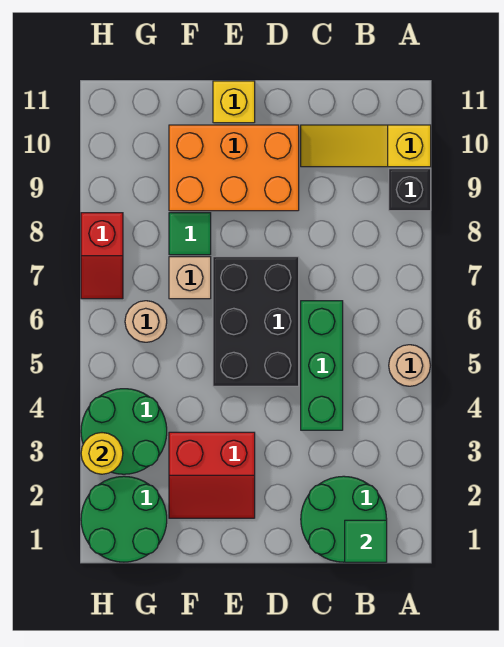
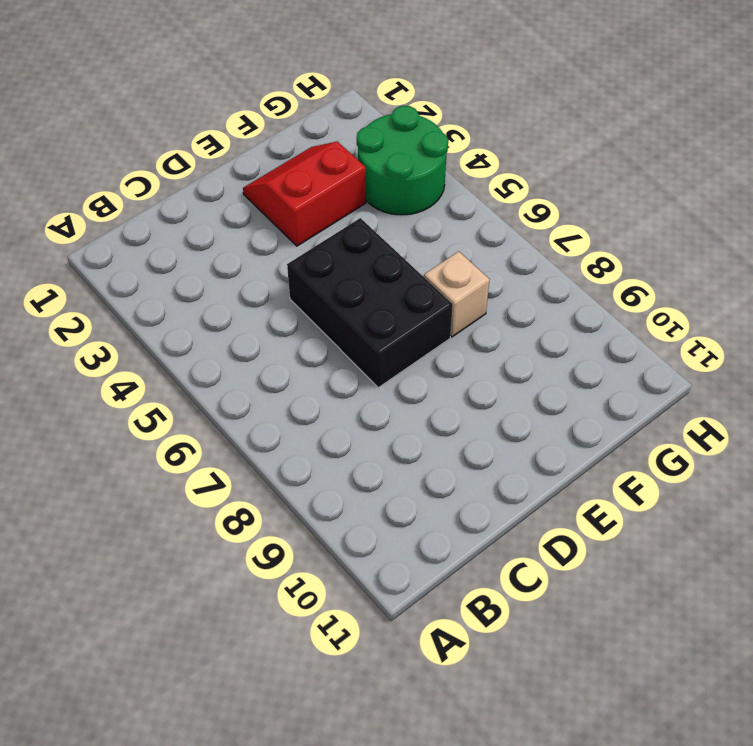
none -> tan round brick A5 level 1
none -> black brick A9 level 1
none -> yellow slope A10:C10 level 1 top A

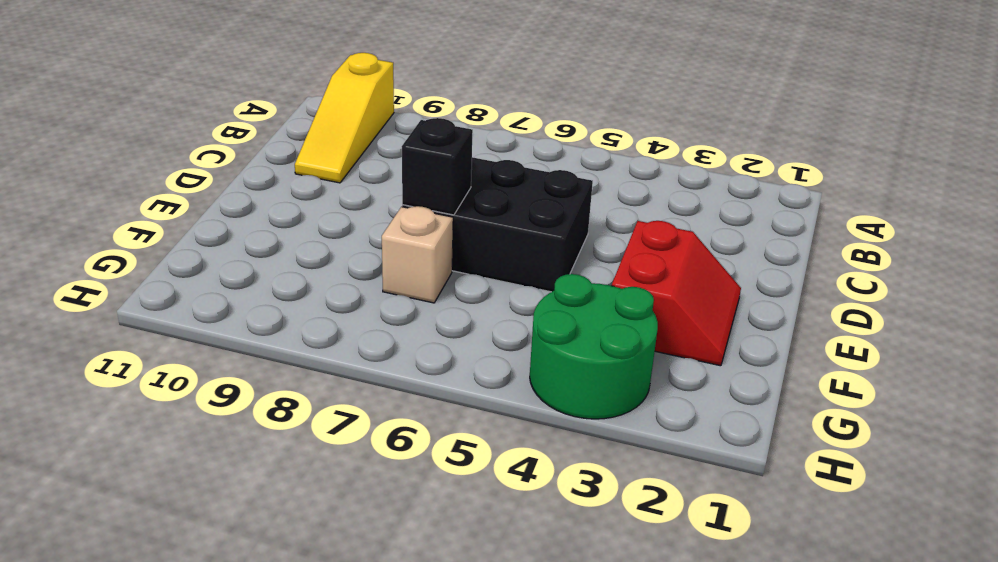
black brick E7 level 2 -> black brick A9 level 1
none -> tan round brick A5 level 1
none -> green round brick B1:C2 level 1
none -> green brick C4:C6 level 1

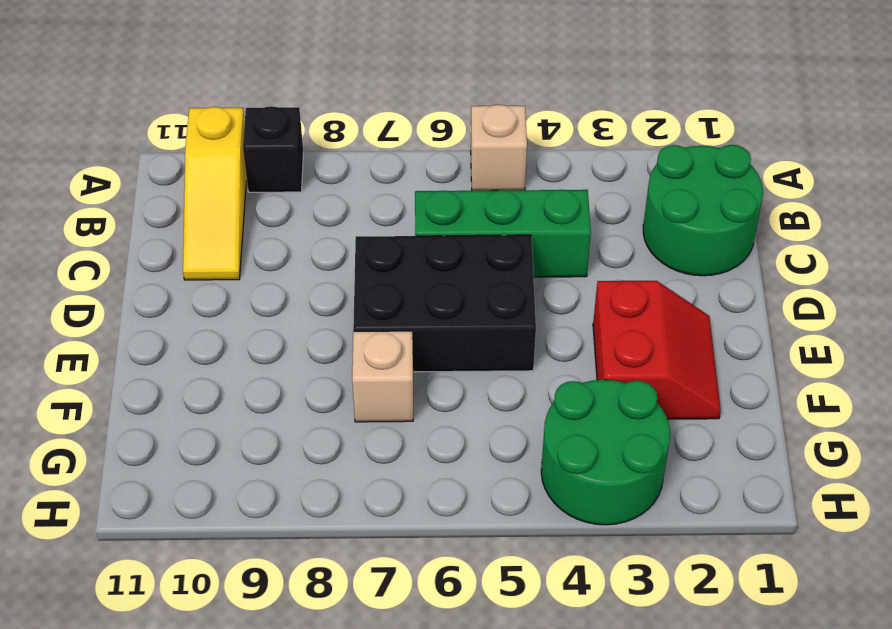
tan brick A5 level 1 -> tan round brick A5 level 1
none -> orange brick D9:F10 level 1
none -> yellow brick E11 level 1
none -> green tile F8 level 1

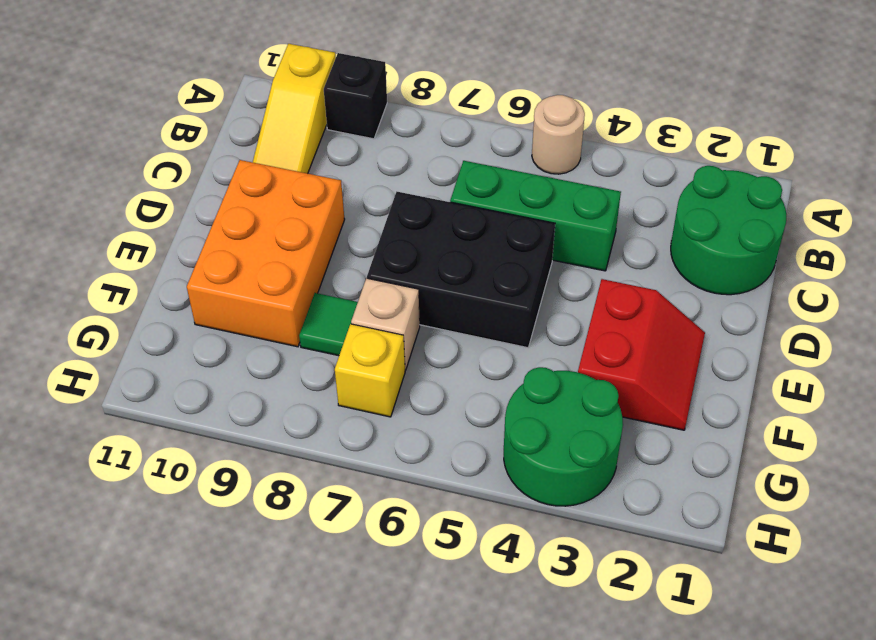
yellow brick G7 level 1 -> yellow brick E11 level 1
none -> green round brick G1:H2 level 1
none -> tan round brick G6 level 1
none -> red slope H7:H8 level 1 top 8

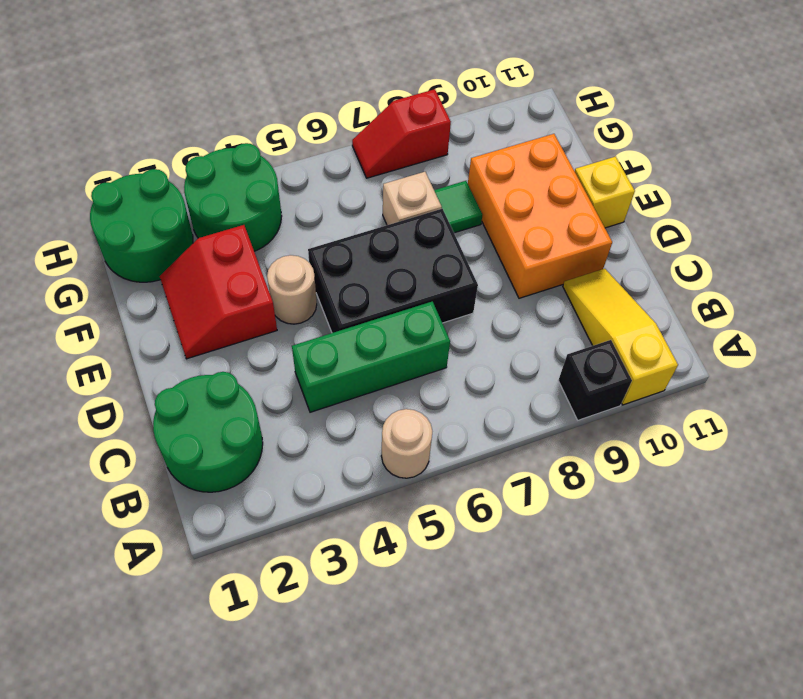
tan round brick E4 level 1 -> tan round brick G6 level 1
none -> green tile B1 level 2
none -> yellow round brick H3 level 2

